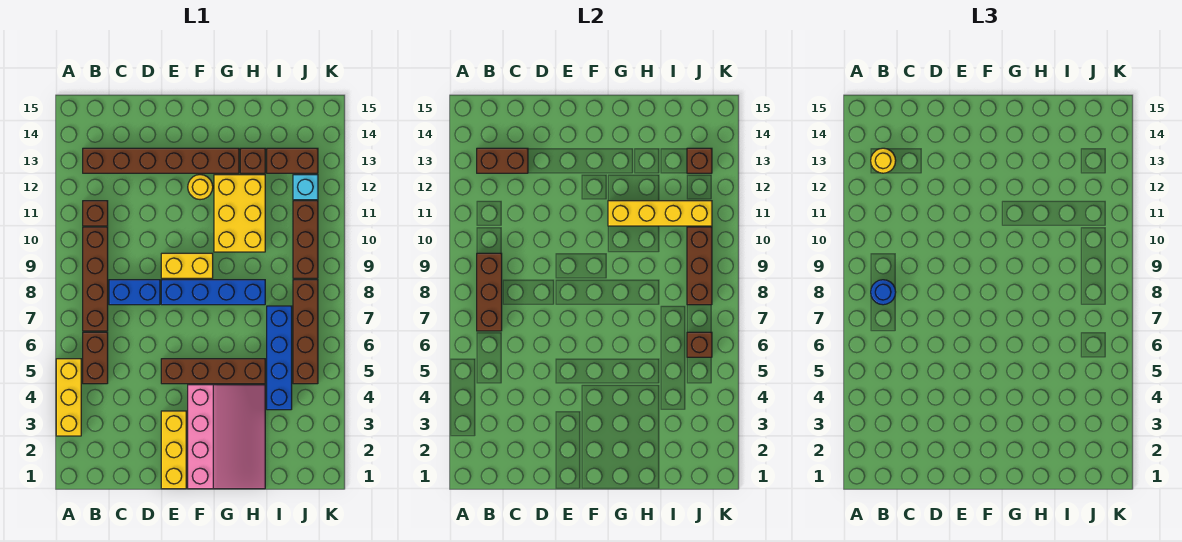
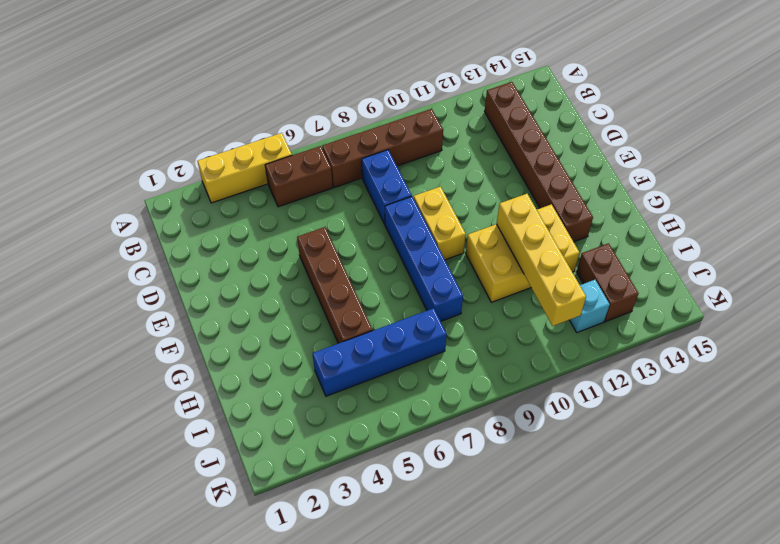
none -> brown brick B11 level 1
none -> yellow brick E1:E3 level 1
none -> pink slope F1:H4 level 1 top F

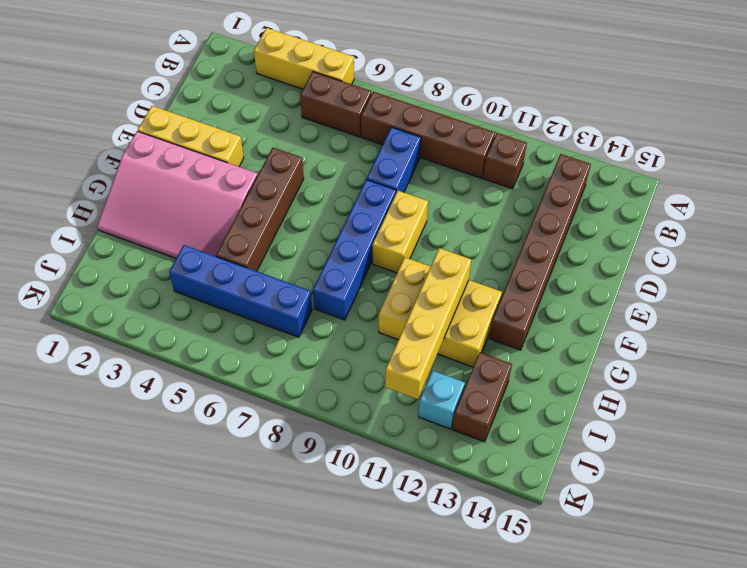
none -> yellow round brick F12 level 1
none -> brown brick H13 level 1
none -> brown brick J5:J8 level 1

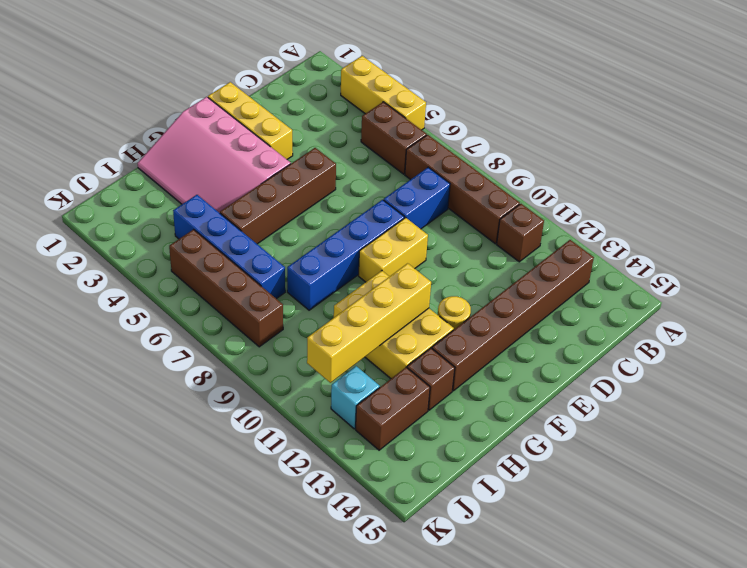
none -> brown brick J9:J11 level 1
none -> brown brick B7:B9 level 2
none -> brown brick B13:C13 level 2

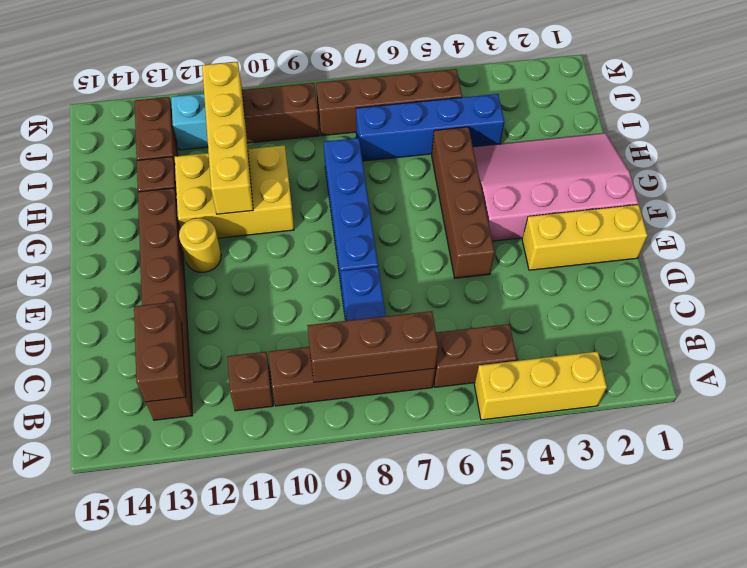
none -> yellow brick E9:F9 level 1
none -> brown brick J6 level 2
none -> brown brick J8:J10 level 2

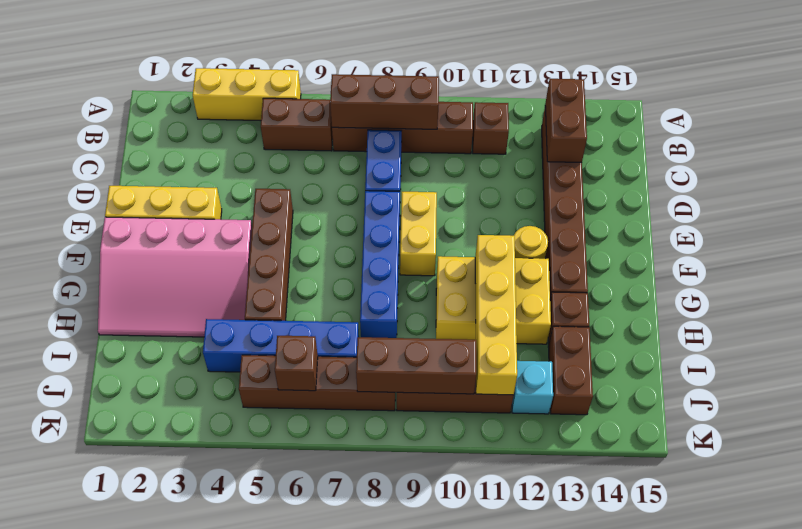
none -> brown brick J13 level 2
none -> blue round brick B8 level 3
none -> yellow round brick B13 level 3

